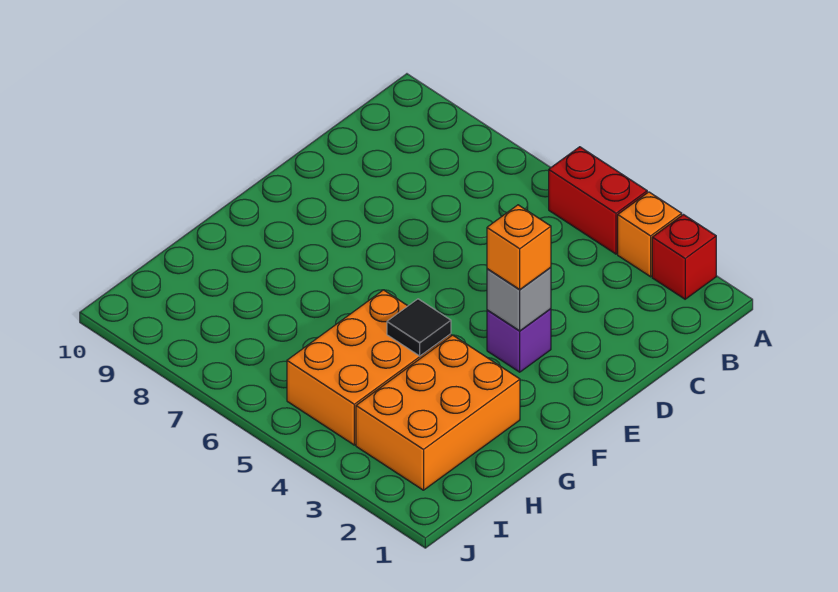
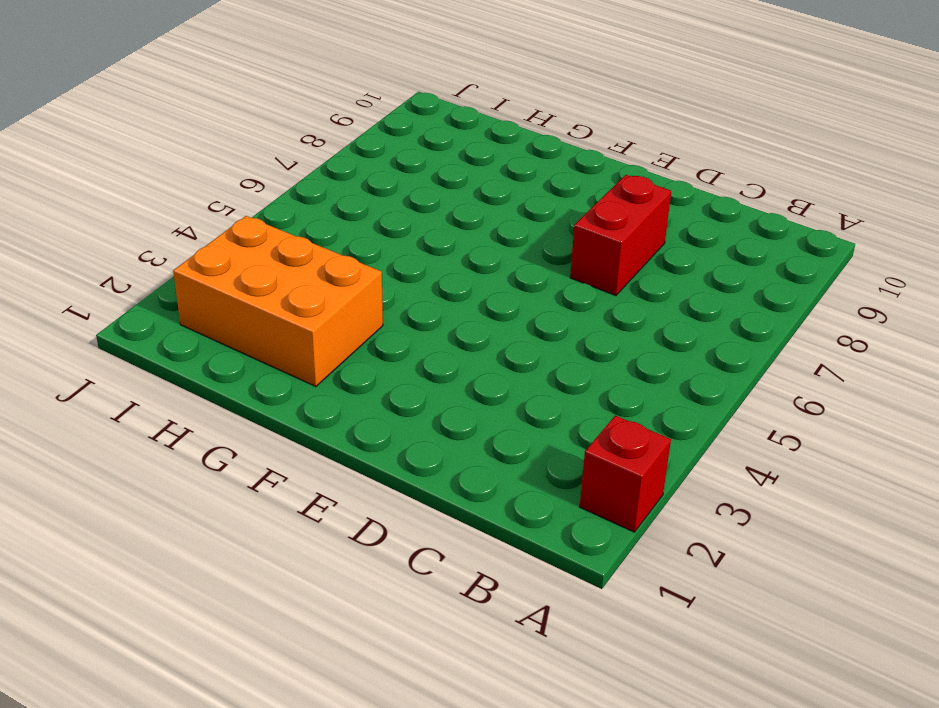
red brick D7:D8 level 1 -> red brick A4:A5 level 1
none -> orange brick A3 level 1
none -> purple brick E3 level 1

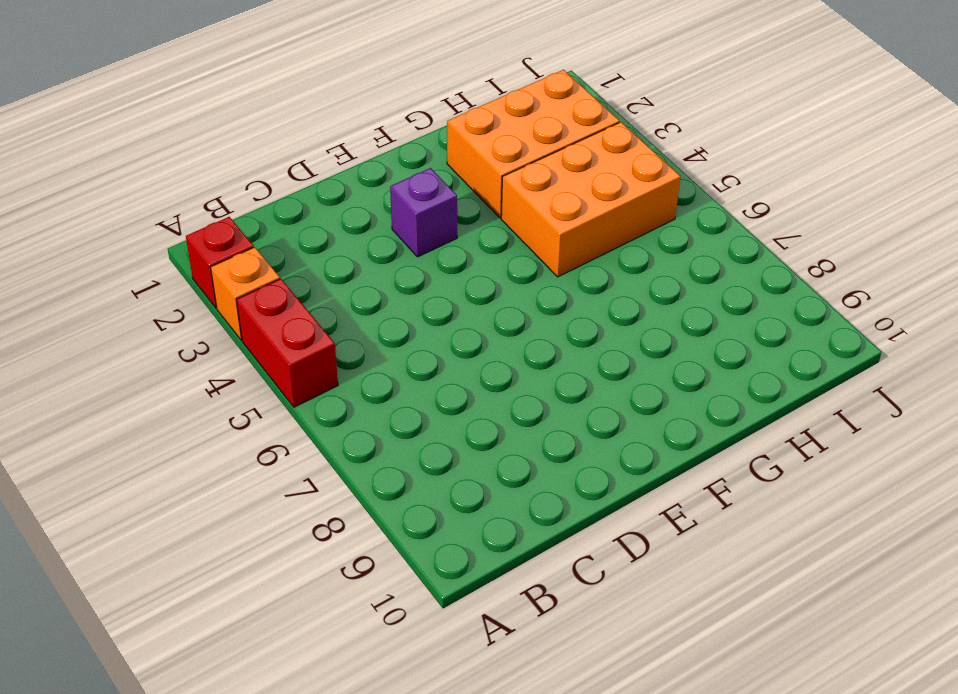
none -> grey brick E3 level 2
none -> black tile G4 level 2

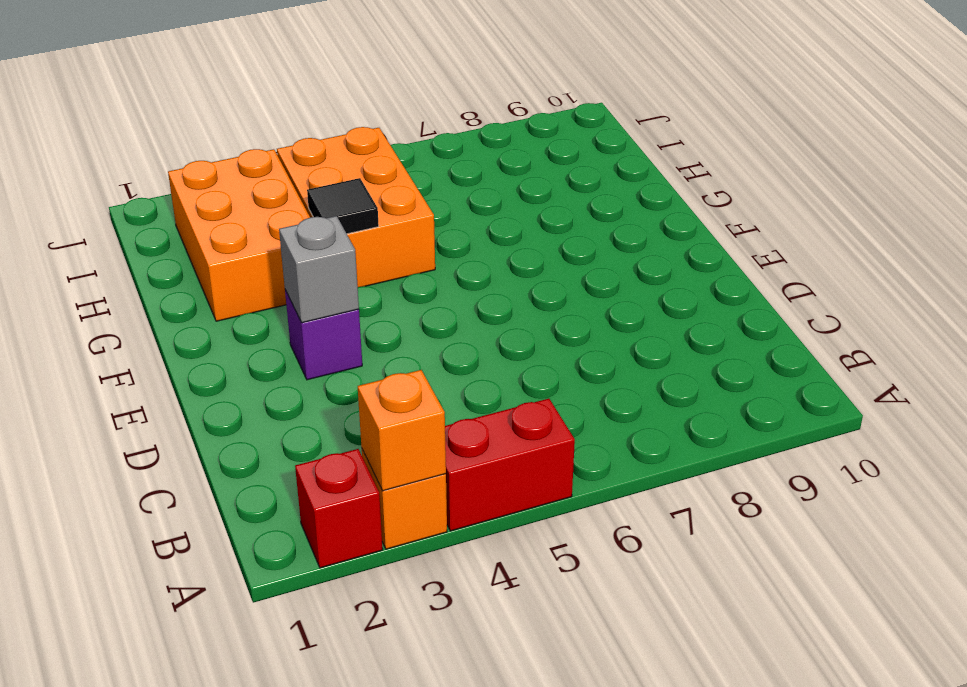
orange brick A3 level 2 -> orange brick E3 level 3

